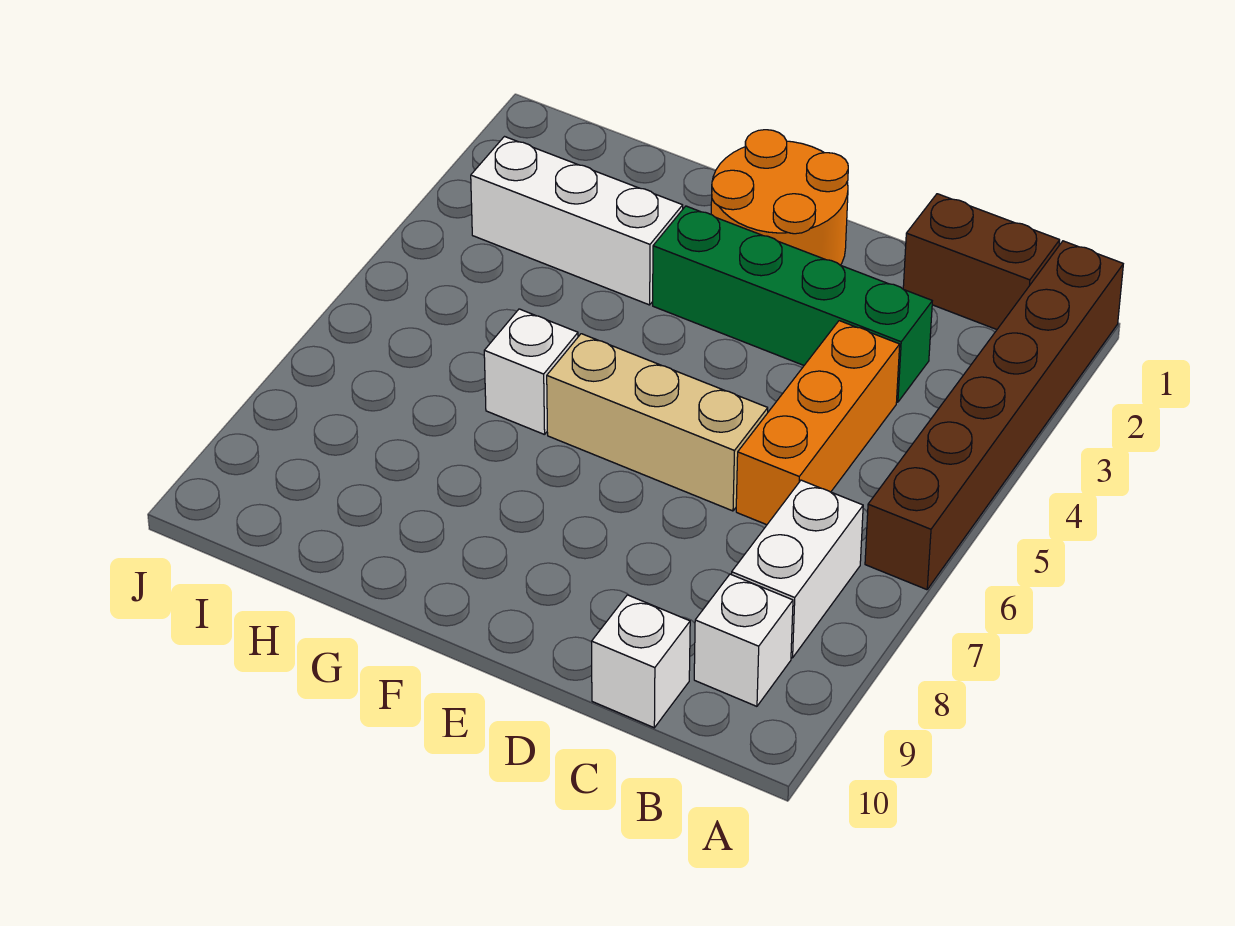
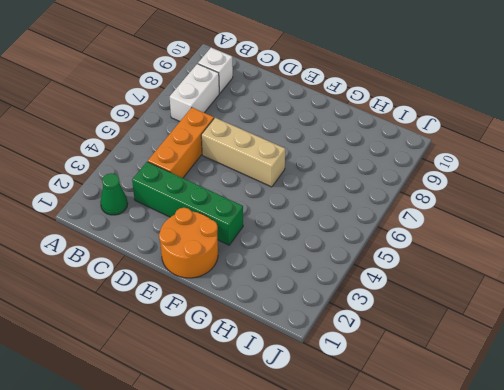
green cone B2 level 1 -> none
none -> brown brick A1:A6 level 1
none -> brown brick B1:C1 level 1

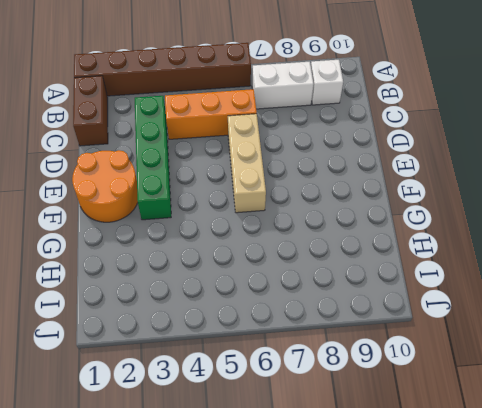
none -> white brick C10 level 1
none -> white brick G3:I3 level 1

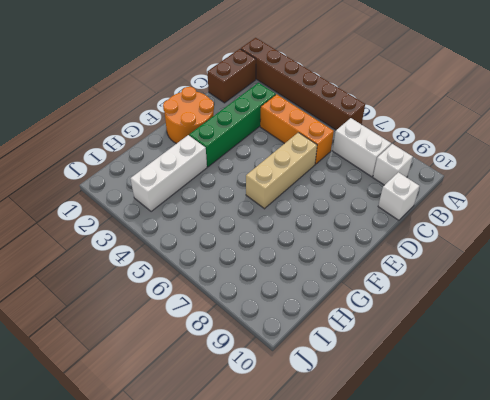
none -> white brick G6 level 1

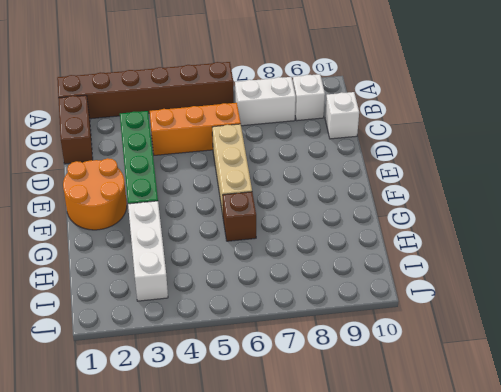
brown brick G6 level 1 -> white brick G6 level 1

